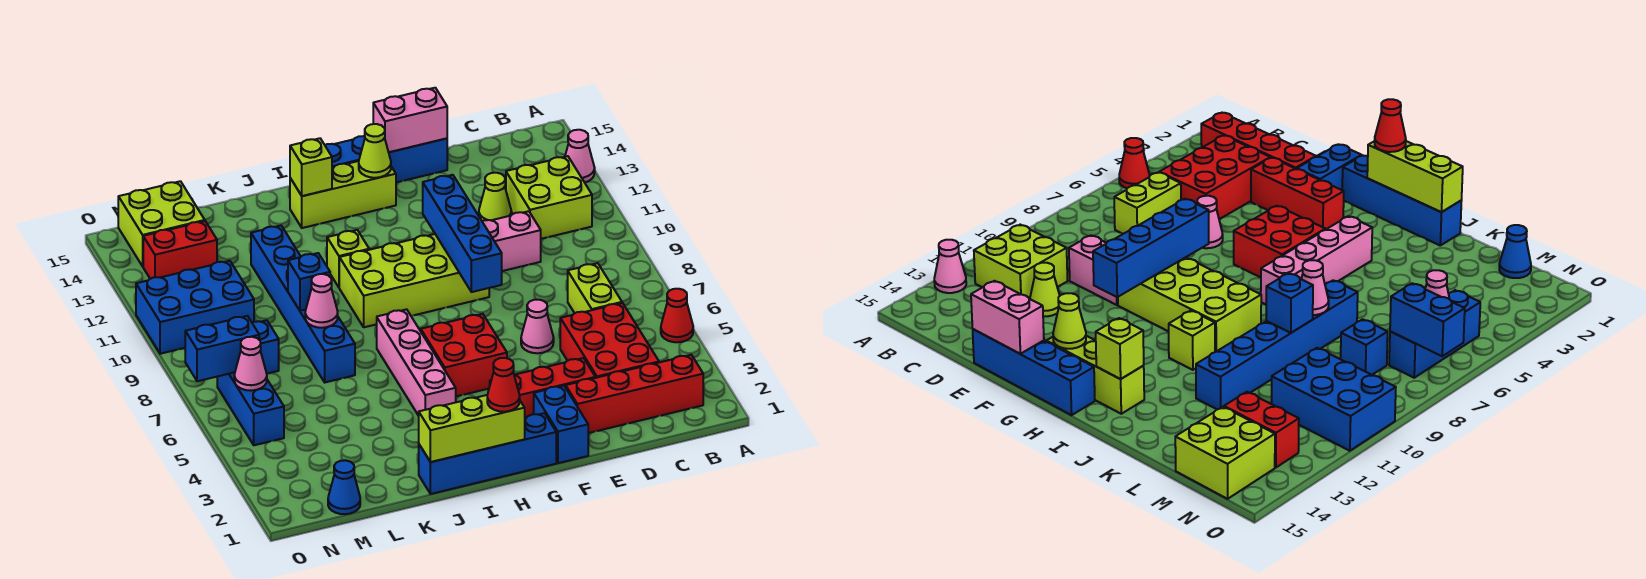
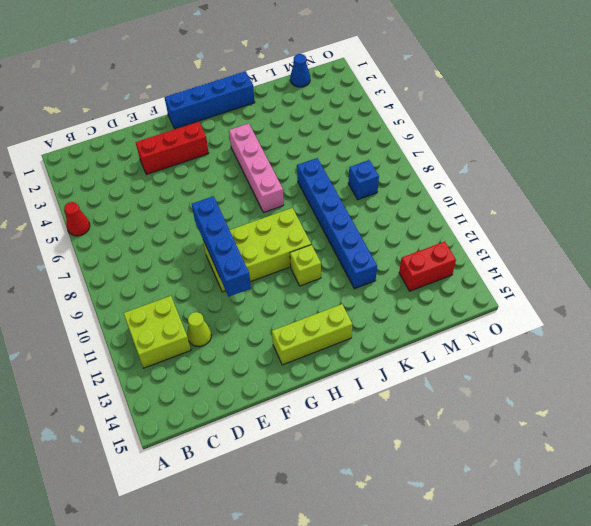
none -> pink cone A13 level 1
none -> red brick B2:E2 level 1
none -> red brick C3:D5 level 1
none -> lime brick C6:C7 level 1

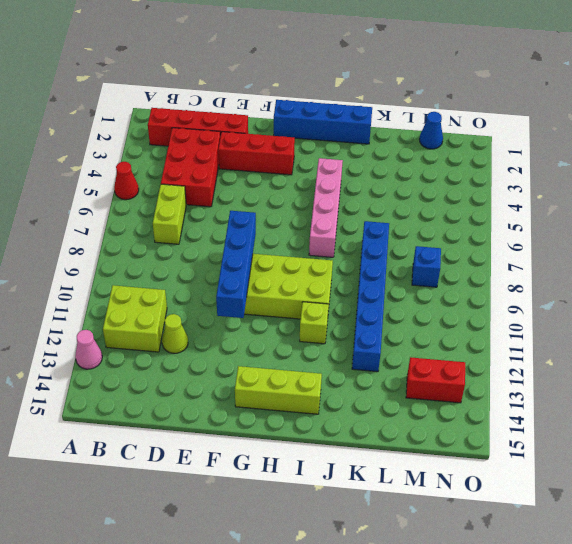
none -> pink brick D10:E10 level 1
none -> pink cone E6 level 1
none -> blue brick E15:H15 level 1
none -> blue brick F1:F2 level 1

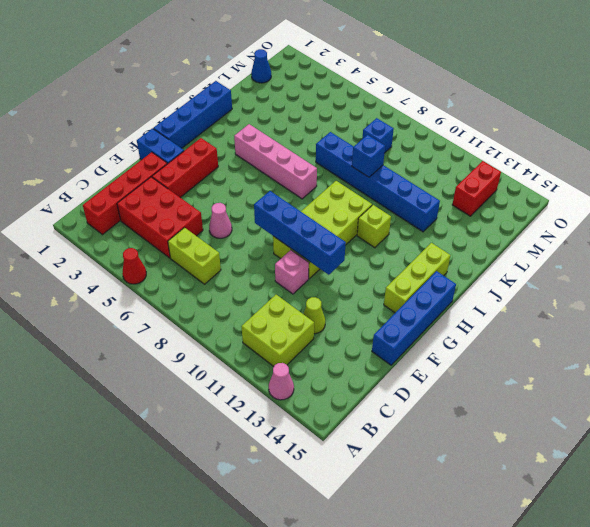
pink brick E10 level 1 -> pink brick D10:E10 level 1
none -> red brick G5:H6 level 1
none -> blue brick M10:O11 level 1
none -> lime brick M14:N15 level 1
none -> blue brick N5:N7 level 1

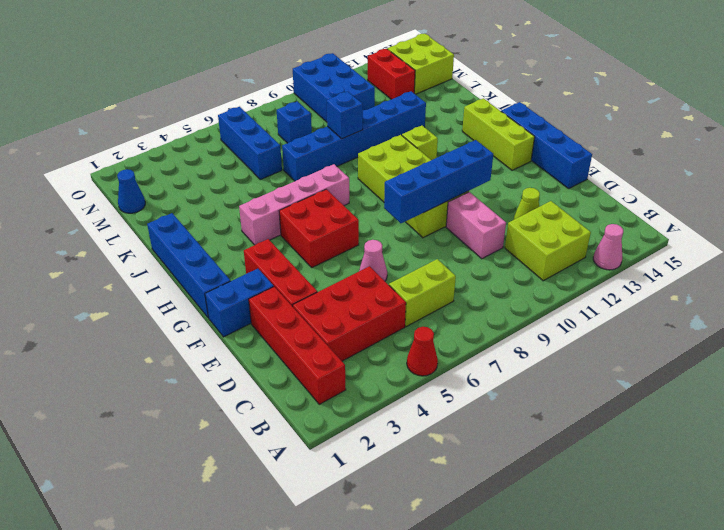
blue brick L6:N6 level 1 -> blue brick N5:N7 level 1
none -> pink brick E15:F15 level 2
none -> lime cone G14 level 2
none -> lime brick H1:J1 level 2
none -> lime brick I14 level 2

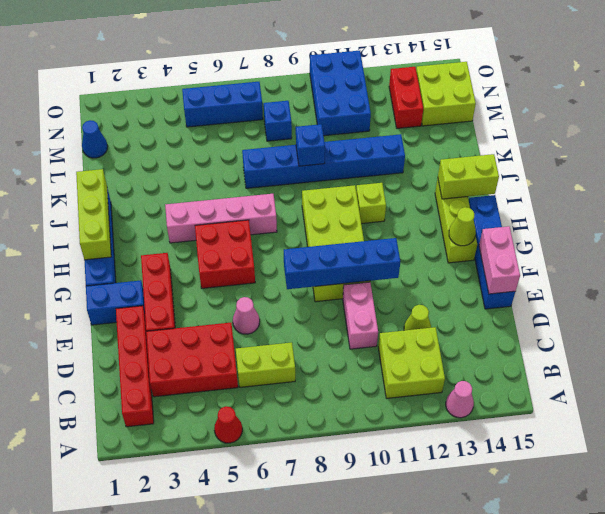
lime brick I14:I15 level 2 -> lime brick I14 level 2
none -> pink cone K8 level 2
none -> pink cone N6 level 2
none -> blue brick N7:O7 level 2
none -> red cone H1 level 3

